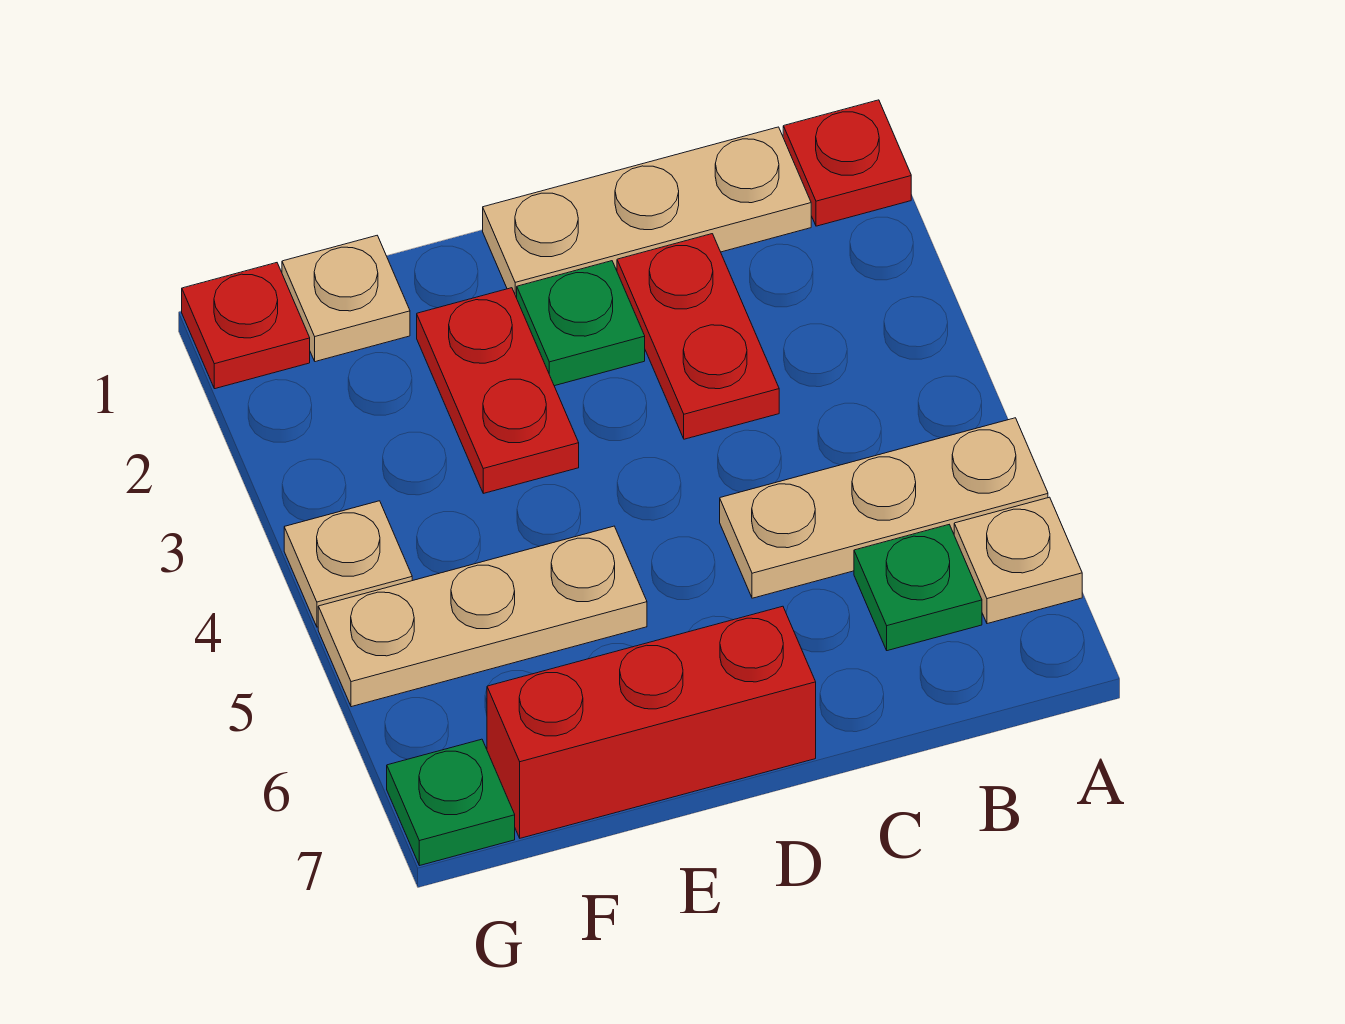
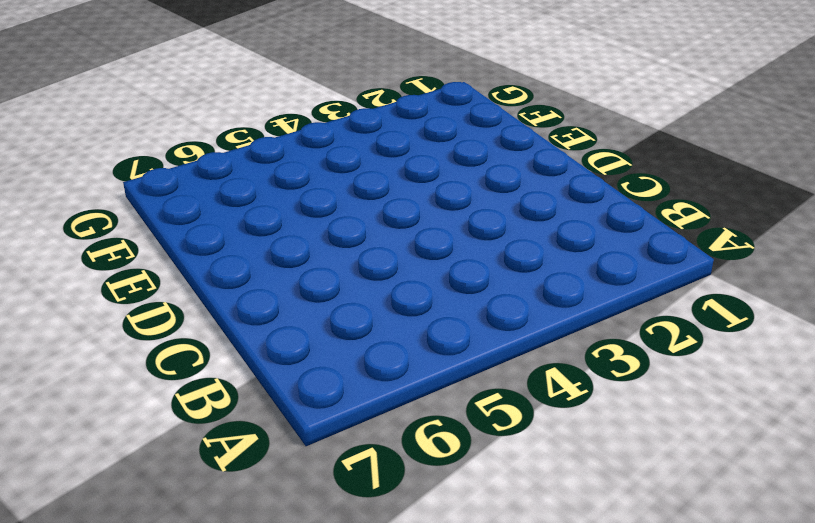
none -> red plate A1 level 1
none -> tan plate A5:C5 level 1
none -> tan plate A6 level 1

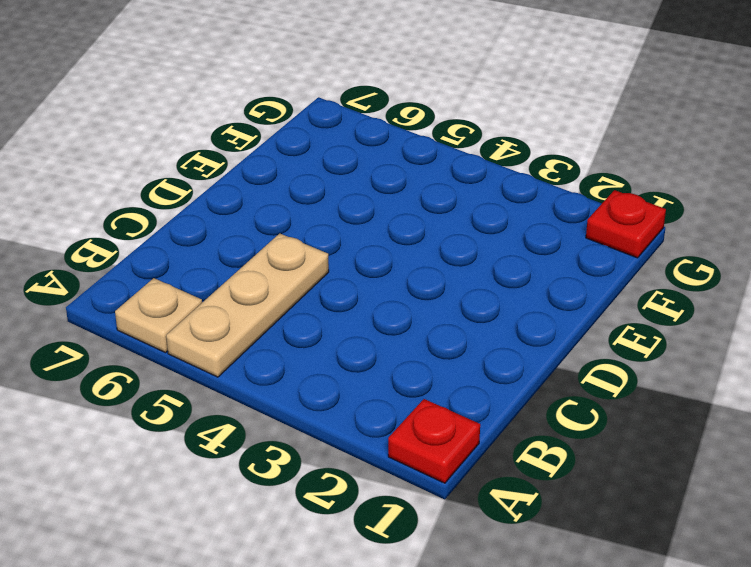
none -> tan plate B1:D1 level 1
none -> green plate B6 level 1
none -> red plate C2:C3 level 1

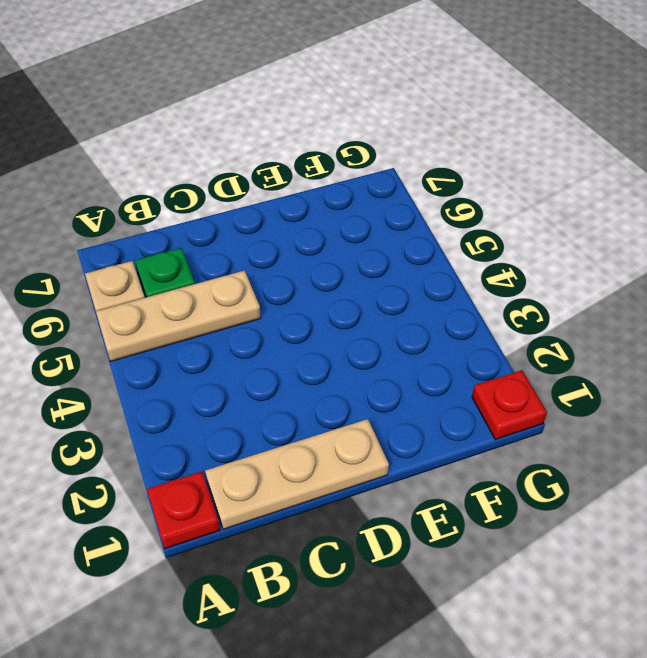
none -> red plate C2:C3 level 1
none -> green plate D2 level 1
none -> red brick D7:F7 level 1

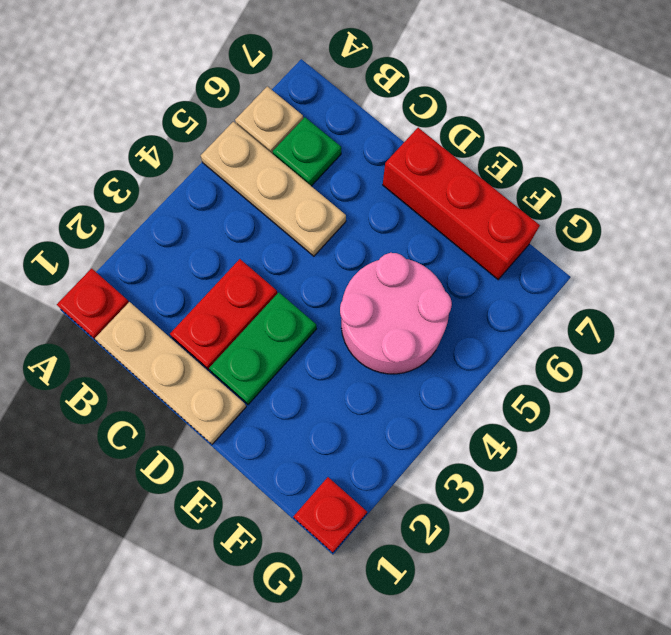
green plate D2:D3 level 1 -> green plate D2 level 1
pink round brick E4:F5 level 1 -> tan plate E5:G5 level 1
none -> red plate E2:E3 level 1
none -> tan plate F1 level 1
none -> tan plate G4 level 1

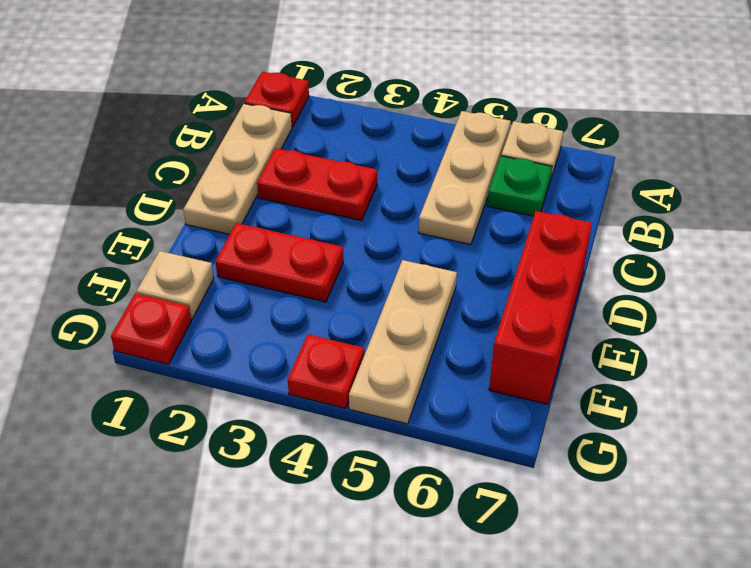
red plate G4 level 1 -> tan plate G4 level 1
none -> green plate D2 level 1
none -> green plate G7 level 1

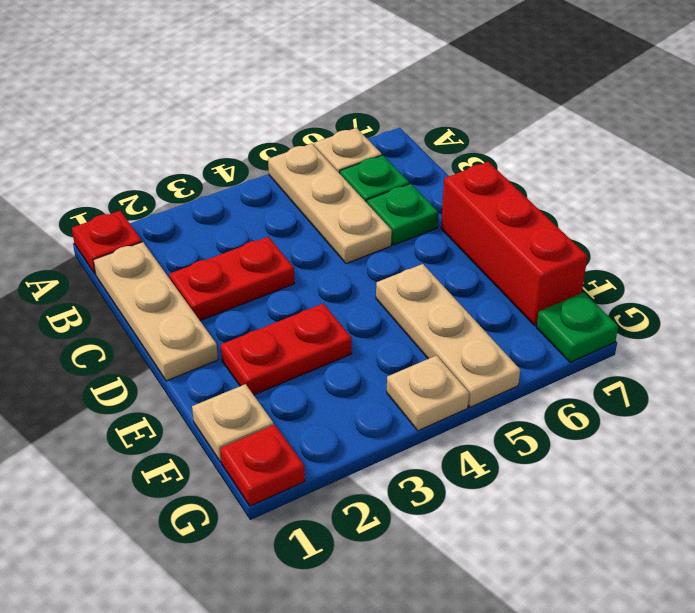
green plate C6 level 1 -> green plate D2 level 1

